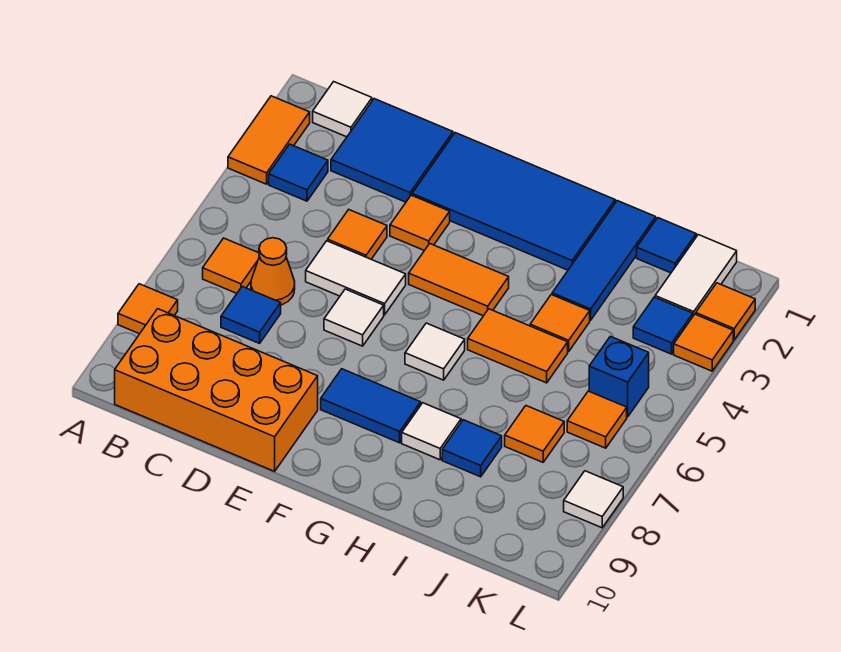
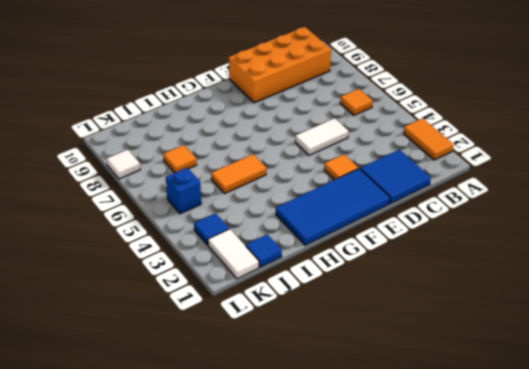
none -> orange tile A8 level 1
none -> white tile B1 level 1
none -> blue tile B3 level 1
none -> orange cone C6 level 1

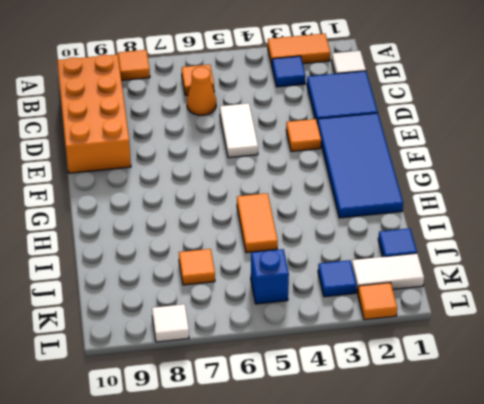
none -> blue tile C7 level 1
none -> orange tile D4 level 1
none -> white tile E6 level 1
none -> orange tile F4:G4 level 1

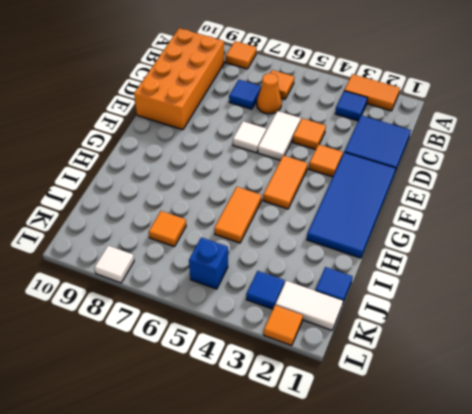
none -> white tile B1 level 1
none -> blue tile F8:G8 level 1
none -> white tile G6 level 1
none -> white tile H8 level 1

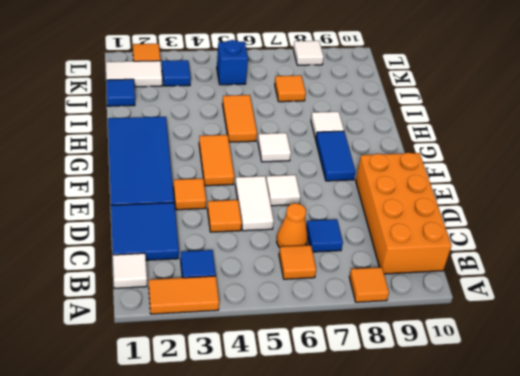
none -> blue tile I1:I3 level 1
none -> orange tile I4 level 1
none -> blue tile I8 level 1
none -> orange tile K6 level 1

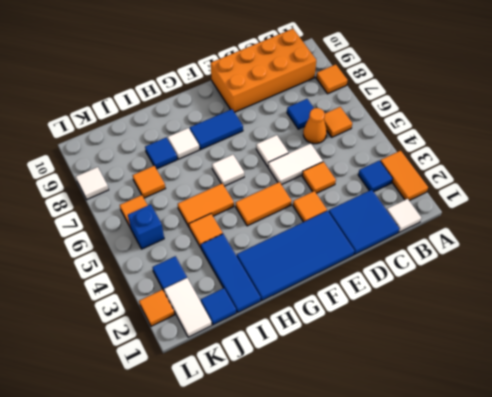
none -> orange tile L3 level 1

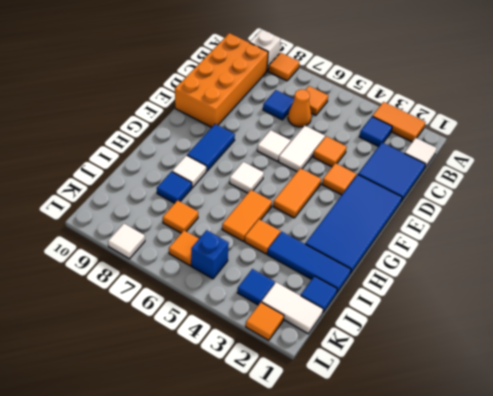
white brick A9 level 1 -> none
none -> orange tile L3 level 1

